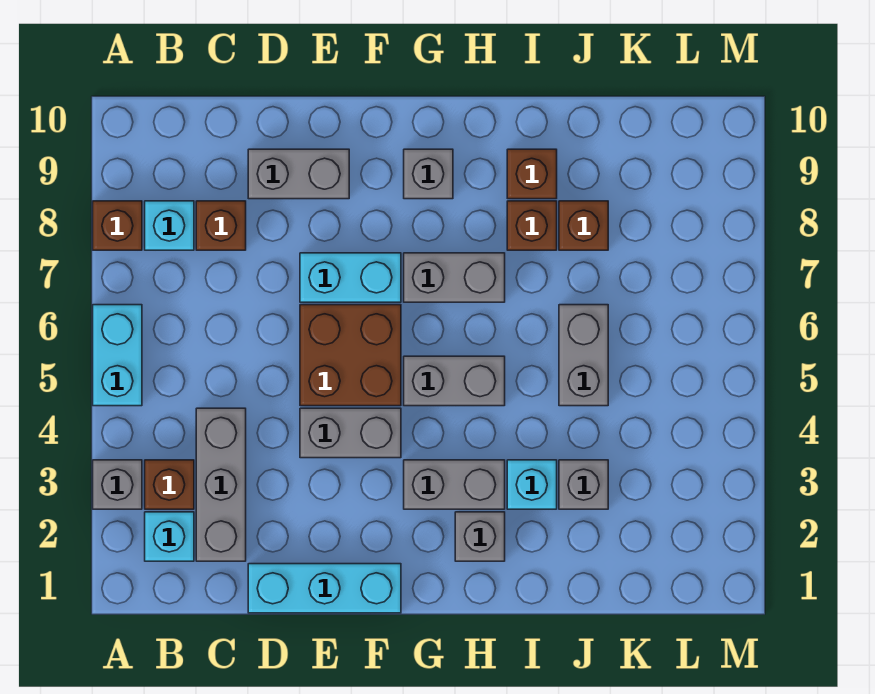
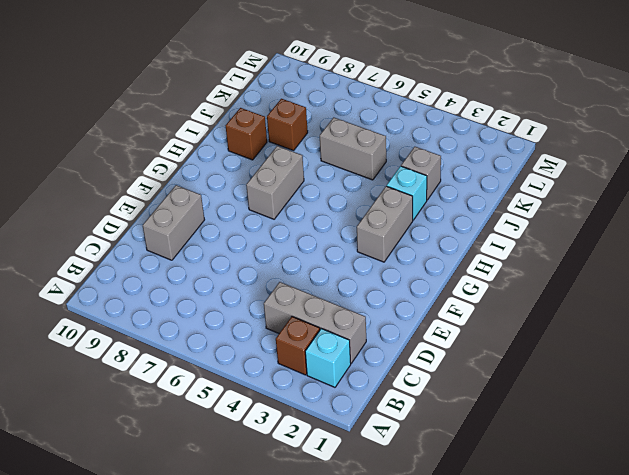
none -> grey brick A3 level 1
none -> cyan brick A5:A6 level 1
none -> brown brick A8 level 1

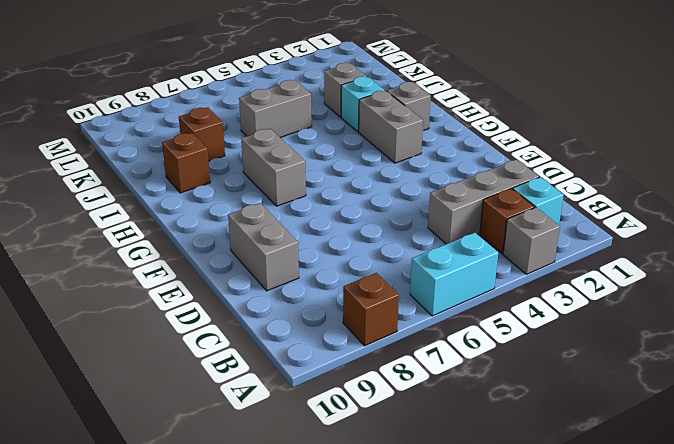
none -> cyan brick B8 level 1
none -> brown brick C8 level 1
none -> cyan brick D1:F1 level 1

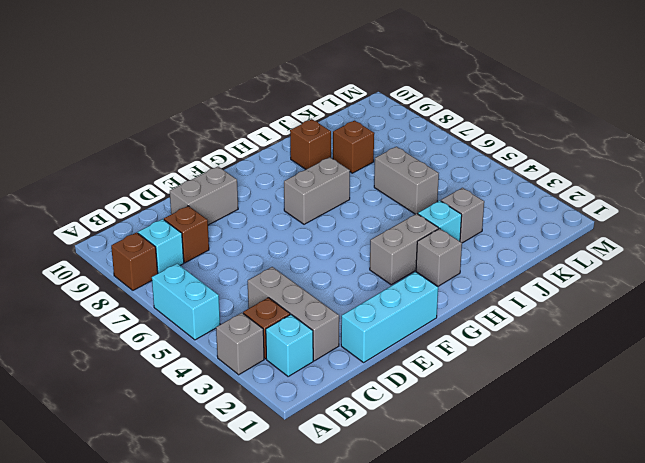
none -> grey brick E4:F4 level 1
none -> brown brick E5:F6 level 1
none -> cyan brick E7:F7 level 1

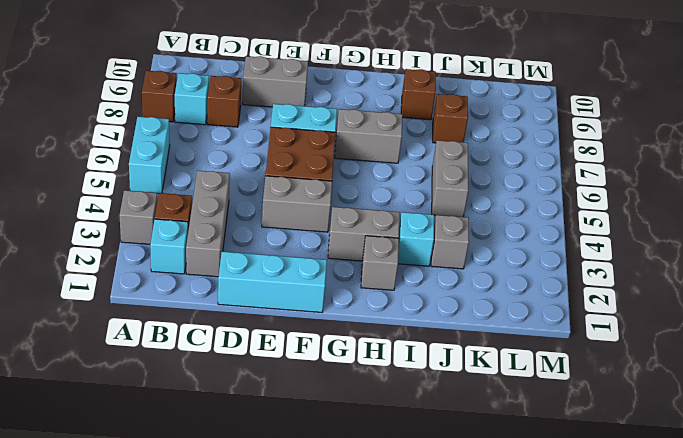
none -> grey brick G5:H5 level 1
none -> grey brick G9 level 1
none -> brown brick I8 level 1

